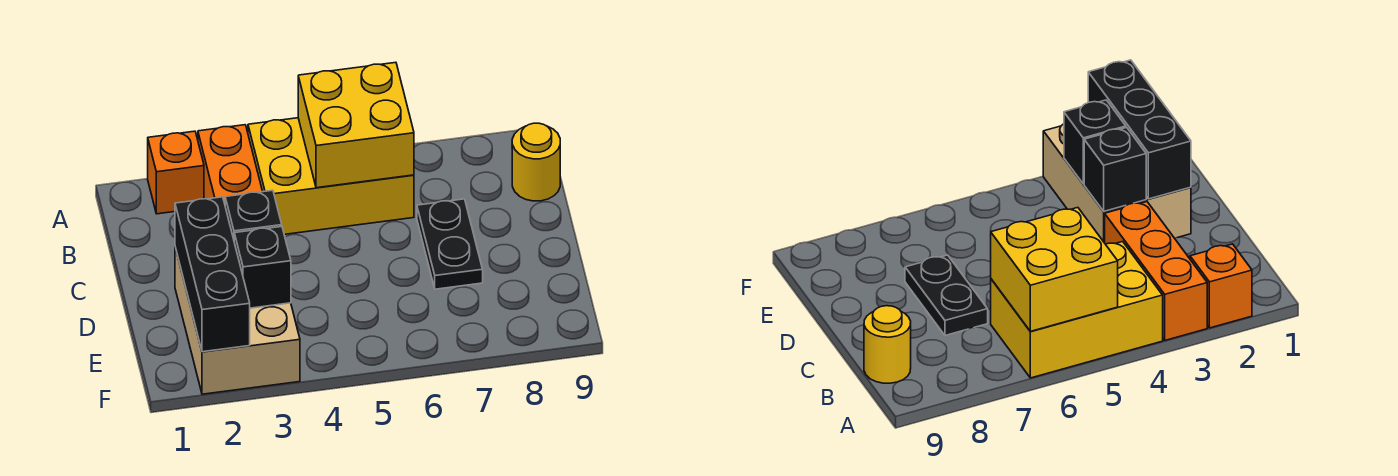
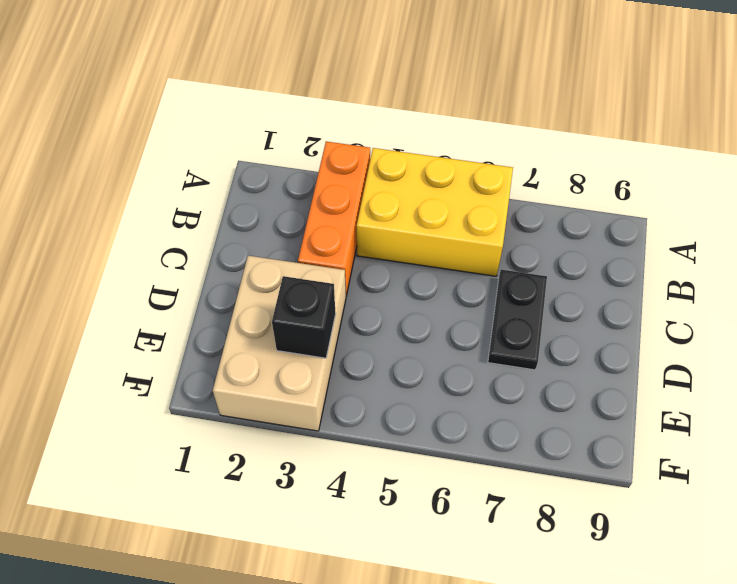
none -> orange brick A2 level 1
none -> yellow round brick B9 level 1

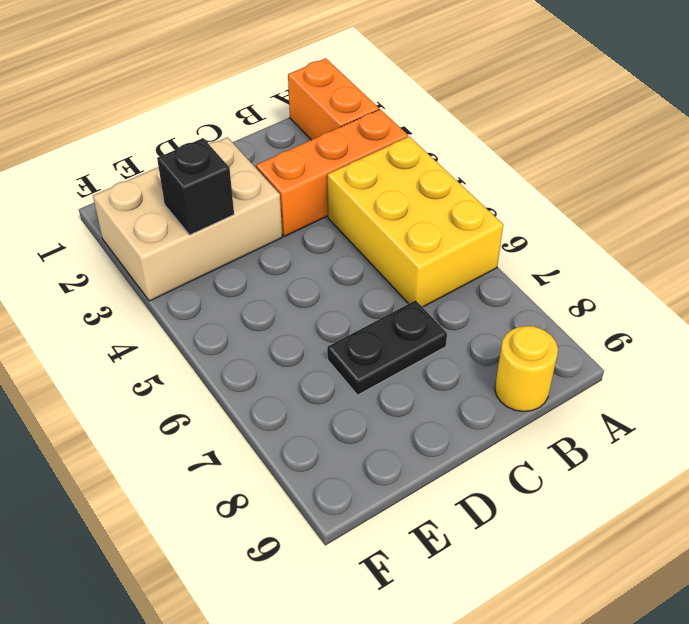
orange brick A1:A2 level 1 -> orange brick A2 level 1
none -> yellow brick A5:B6 level 2
none -> black brick D2:F2 level 2

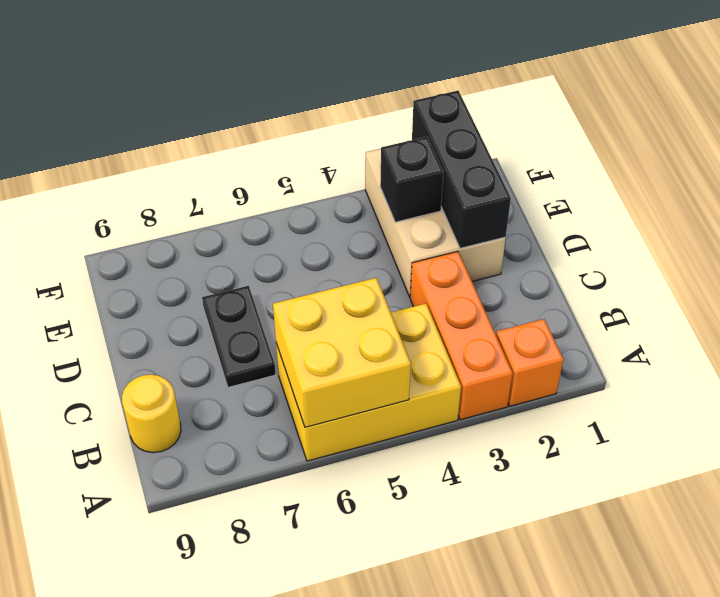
none -> black brick D3 level 2

